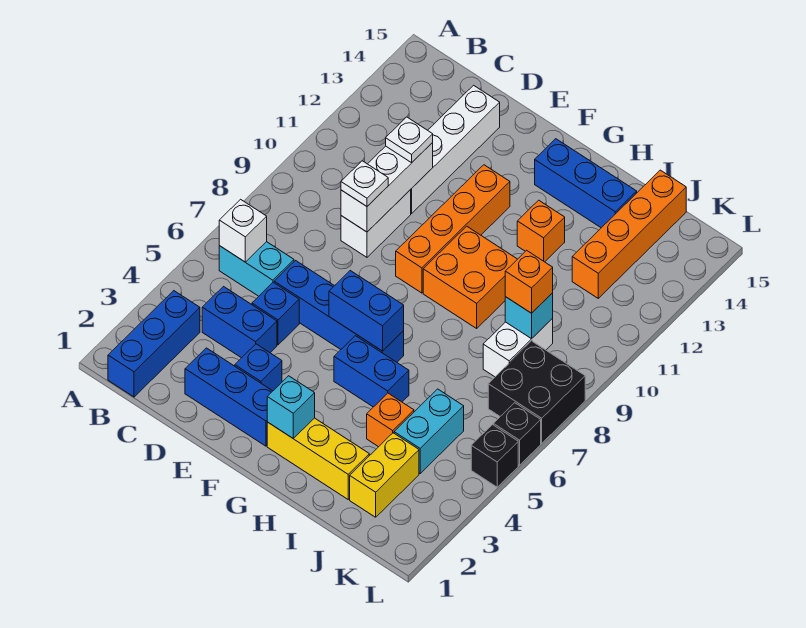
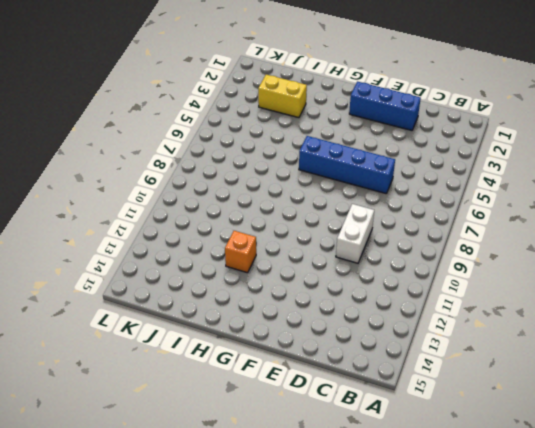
yellow brick I3:J3 level 1 -> yellow brick J2:J3 level 1
none -> blue brick B1:B3 level 1
none -> cyan brick B6:C6 level 1
none -> blue brick C4:D4 level 1
none -> blue brick D5 level 1

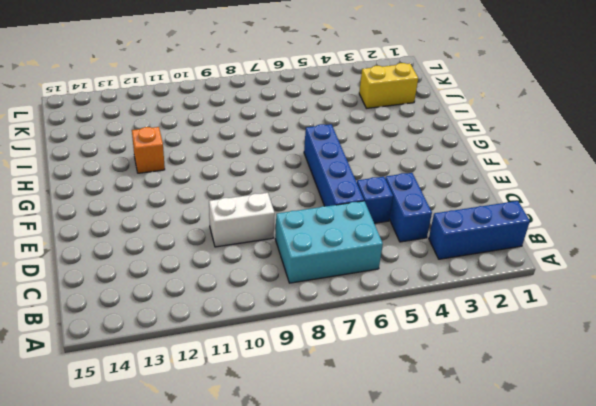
cyan brick B6:C8 level 1 -> cyan brick B6:C6 level 1
none -> blue brick D2:F2 level 1
none -> white brick D11:D14 level 1
none -> blue brick E3 level 1
none -> orange brick F9:F12 level 1

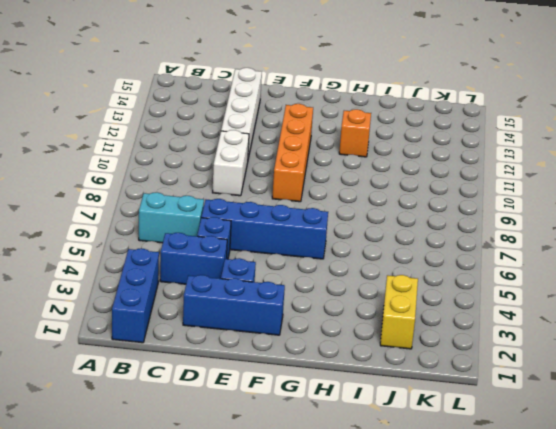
none -> yellow brick G2:I2 level 1
none -> blue brick G5:H5 level 1
none -> orange brick G9:H10 level 1
none -> blue brick G14:I14 level 1

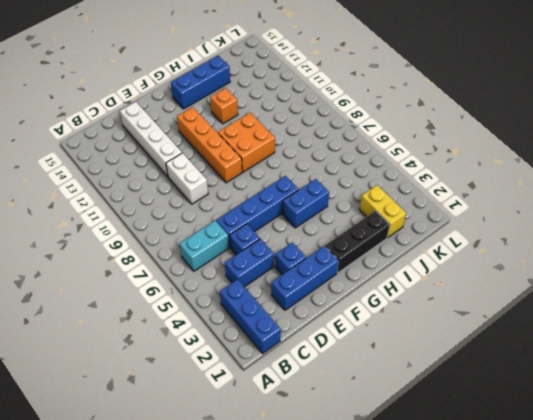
black brick G2:I2 level 1 -> yellow brick G2:I2 level 1
none -> orange brick I4 level 1
none -> cyan brick J4:J5 level 1
none -> white brick J8:J9 level 1
none -> orange brick J12:J15 level 1

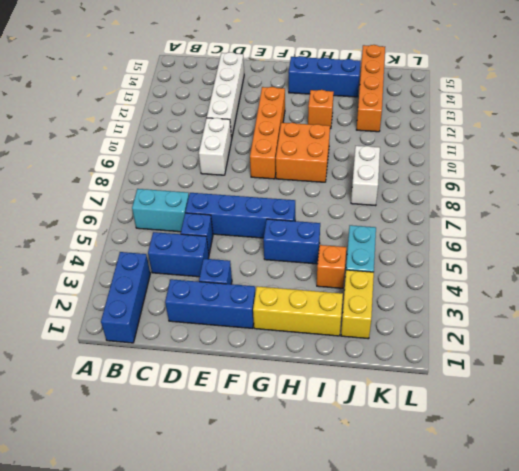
none -> black brick K7:L8 level 1
none -> black brick L5 level 1
none -> black brick L6 level 1
none -> white brick B6 level 2

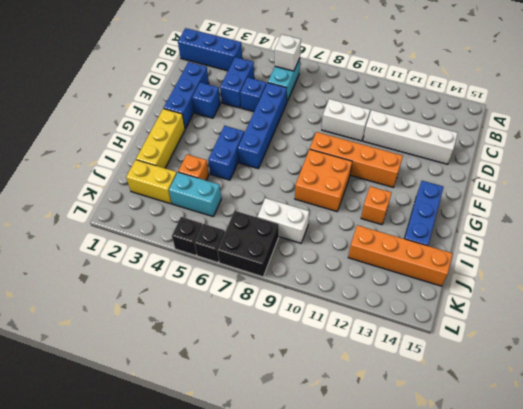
none -> white brick D9:D11 level 2
none -> blue brick F6:G6 level 2
none -> cyan brick G2 level 2
none -> cyan brick J9 level 2

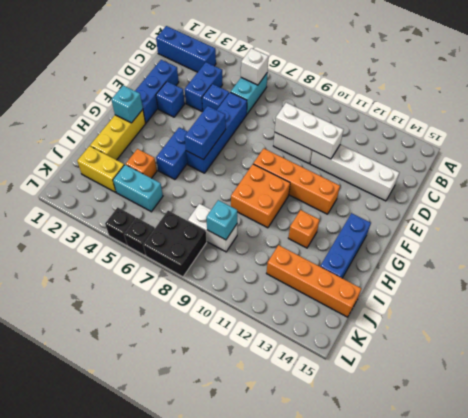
none -> white plate D9 level 3
none -> white plate D11 level 3
none -> orange brick J9 level 3

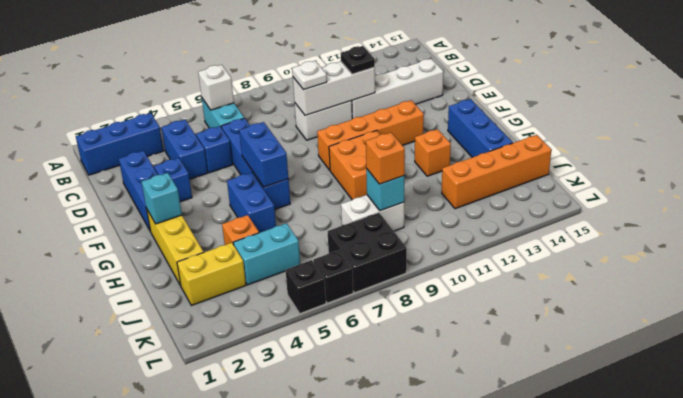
black plate D11 level 3 -> white plate D11 level 3

